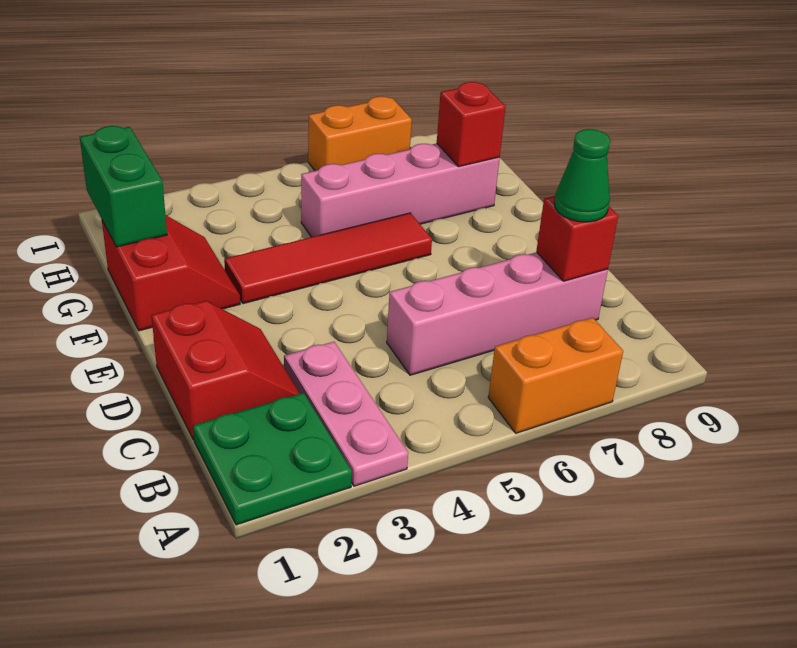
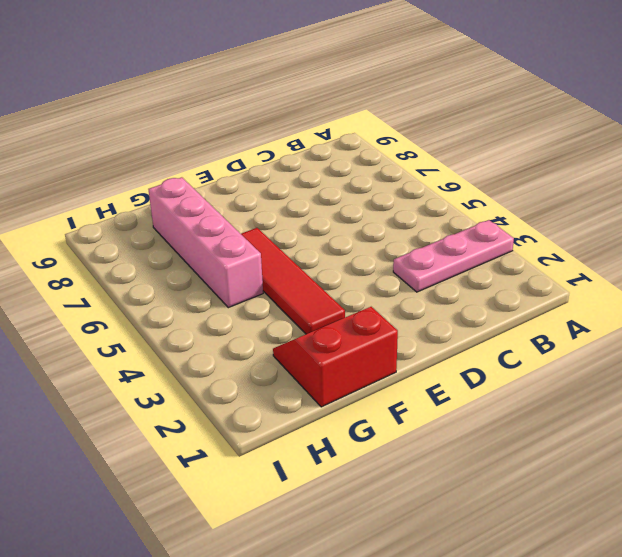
none -> green plate A1:B2 level 1
none -> orange brick A6:A7 level 1
none -> red slope C1:D2 level 1 top 1

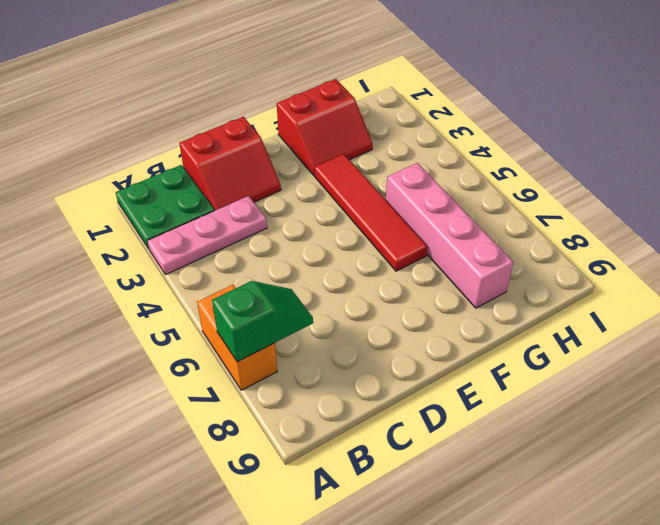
green slope A7:B7 level 2 top A -> none
none -> pink brick C5:C8 level 1
none -> orange brick I6:I7 level 1
none -> red brick C8 level 2

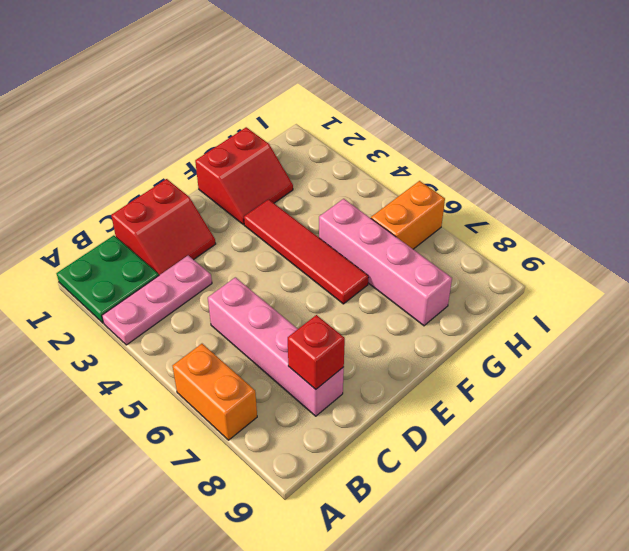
orange brick H6:I6 level 1 -> orange brick I6:I7 level 1
none -> green brick G1:H1 level 2
none -> red brick G8 level 2
none -> green cone C8 level 3

